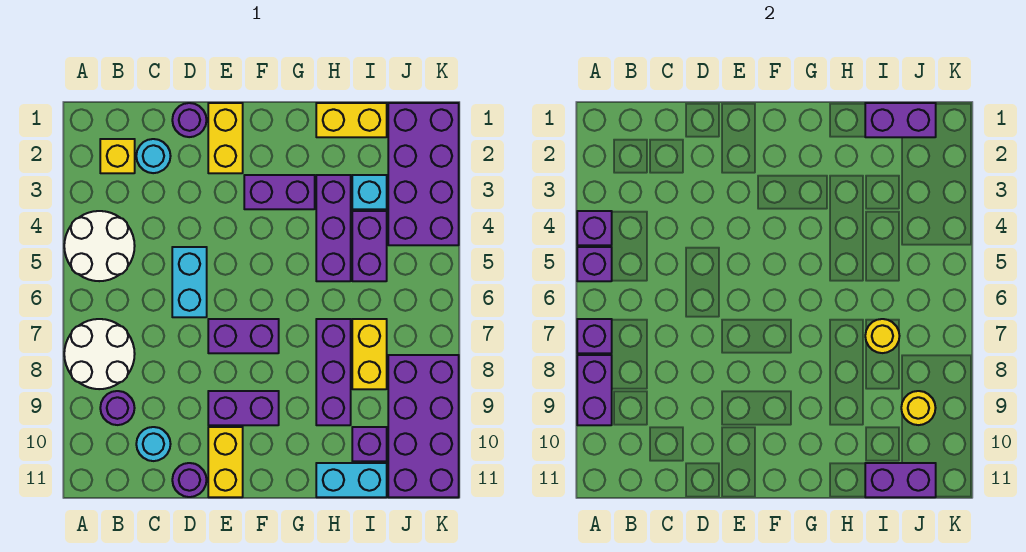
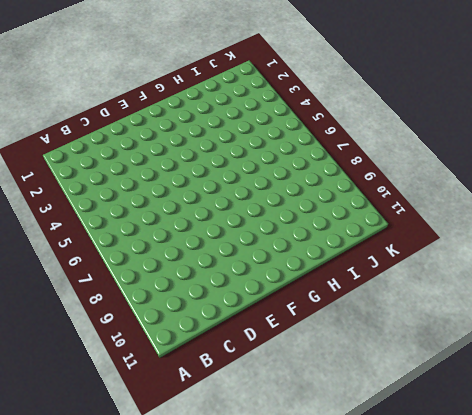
none -> white round brick A4:B5 level 1
none -> white round brick A7:B8 level 1
none -> yellow brick B2 level 1
none -> purple round brick B9 level 1

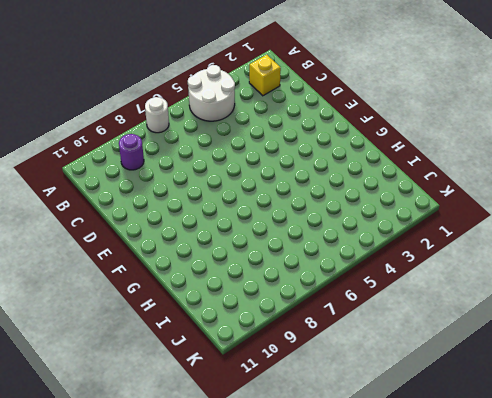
white round brick A7 level 1 -> white round brick A7:B8 level 1
none -> cyan round brick C2 level 1
none -> cyan round brick C10 level 1
none -> purple round brick D1 level 1
none -> cyan brick D5:D6 level 1

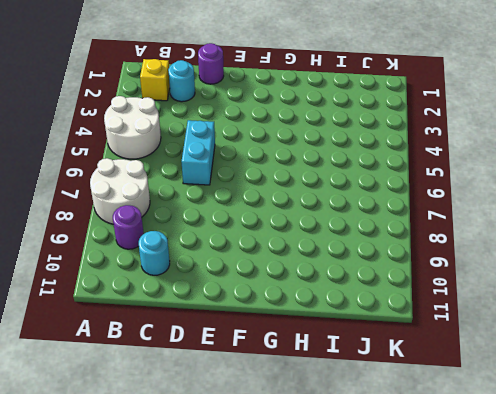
none -> purple round brick D11 level 1
none -> yellow brick E1:E2 level 1
none -> purple brick E7:F7 level 1
none -> purple brick E9:F9 level 1

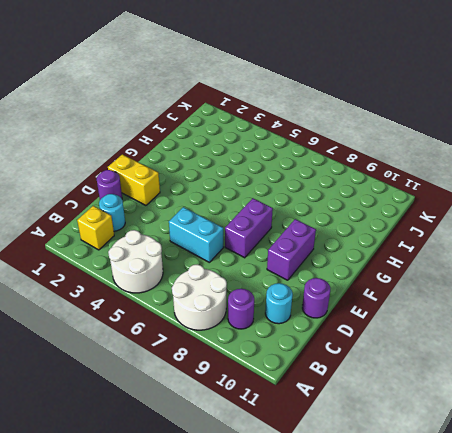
none -> yellow brick E10:E11 level 1
none -> purple brick F3:G3 level 1
none -> yellow brick H1:I1 level 1
none -> purple brick H3:H5 level 1

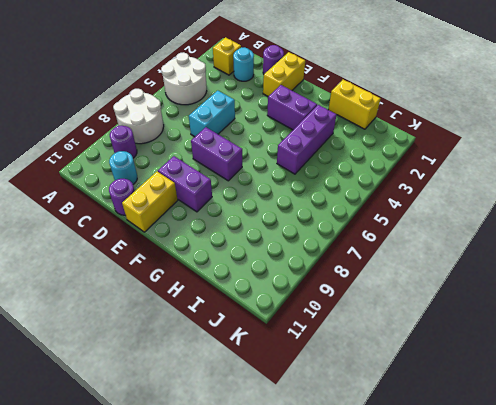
none -> purple brick H7:H9 level 1
none -> cyan brick H11:I11 level 1
none -> cyan brick I3 level 1
none -> purple brick I4:I5 level 1

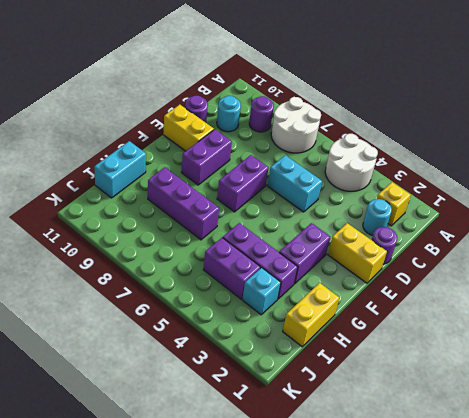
none -> yellow brick I7:I8 level 1
none -> purple brick I10 level 1
none -> purple brick J1:K4 level 1
none -> purple brick J8:K11 level 1

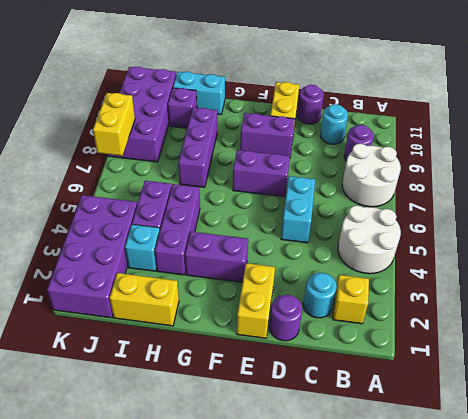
yellow brick K7:K8 level 2 -> yellow brick I7:I8 level 1
none -> purple brick A4 level 2
none -> purple brick A5 level 2
none -> purple brick A7 level 2
none -> purple brick A8:A9 level 2

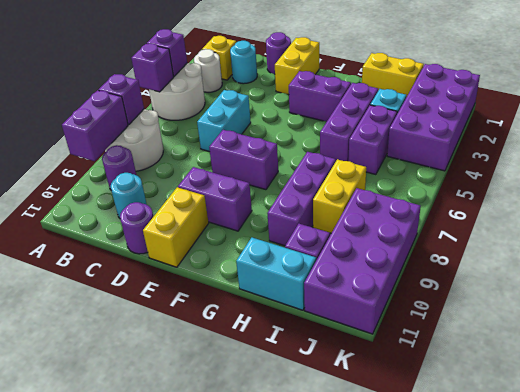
white round brick B3 level 1 -> none
none -> purple brick I1:J1 level 2
none -> yellow round brick I7 level 2
none -> purple brick I11:J11 level 2
none -> yellow round brick J9 level 2

